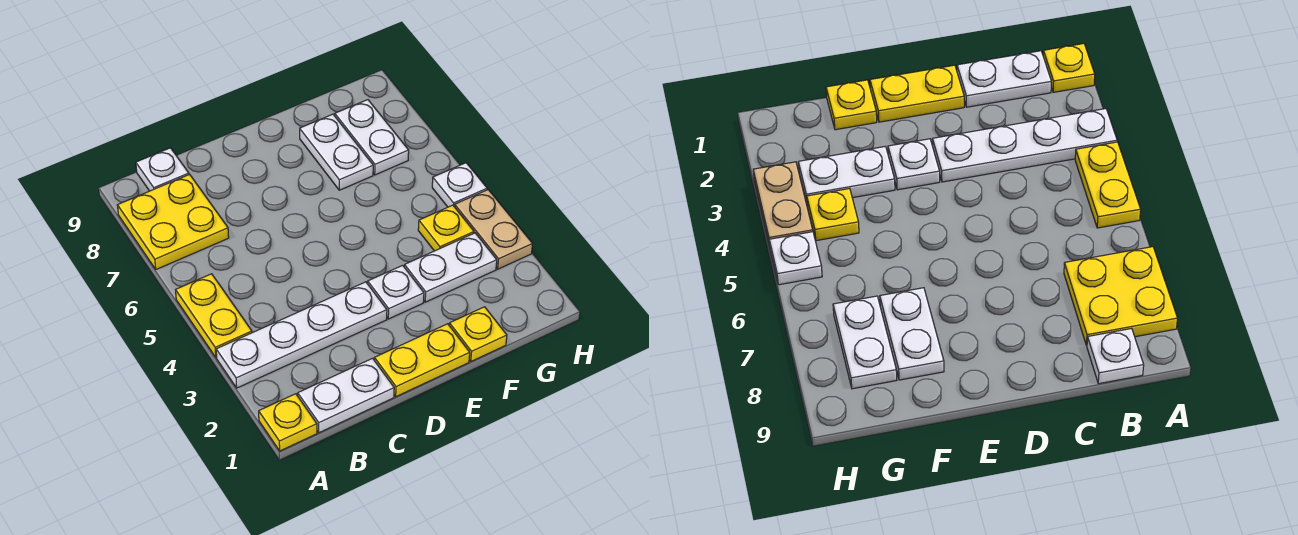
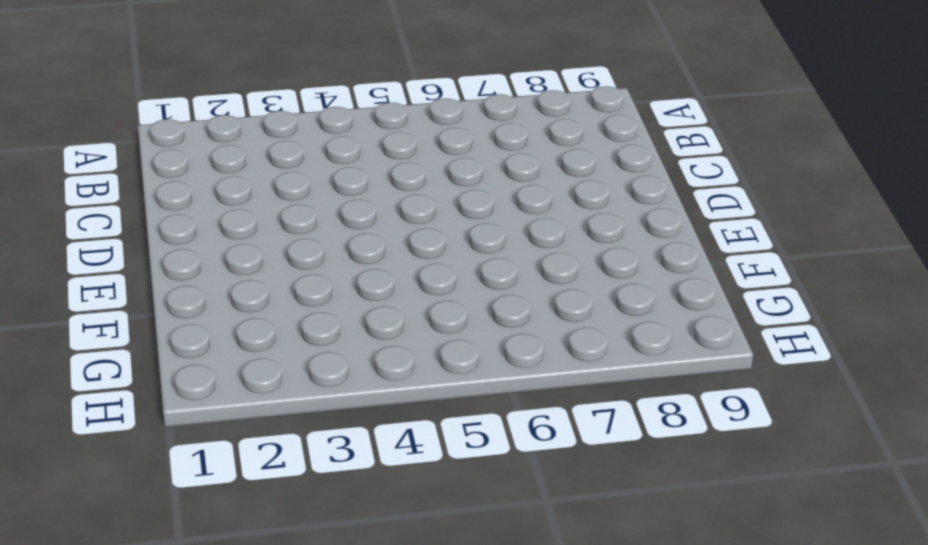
none -> yellow plate A1 level 1
none -> white plate A3:D3 level 1
none -> yellow plate A4:A5 level 1

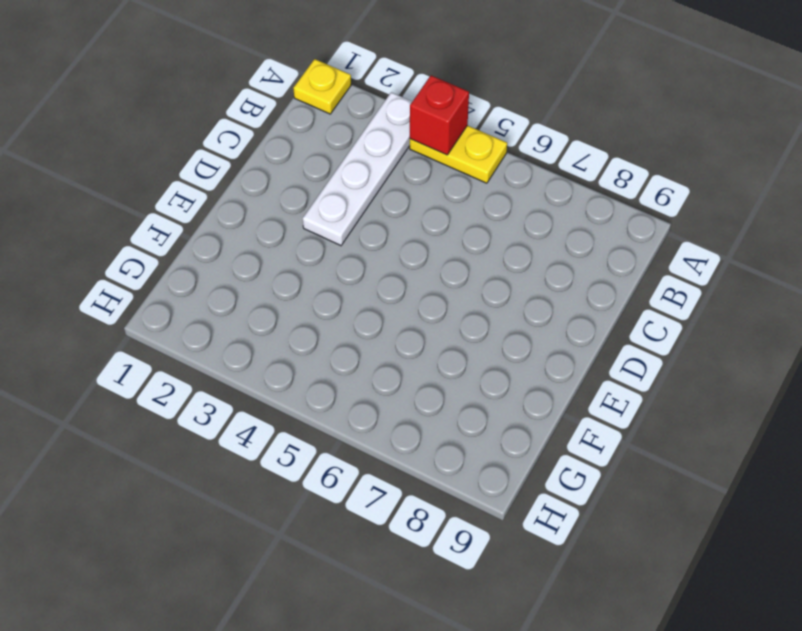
red brick A4 level 2 -> none
none -> yellow plate A7:B8 level 1
none -> white plate B1:C1 level 1
none -> white plate B9 level 1

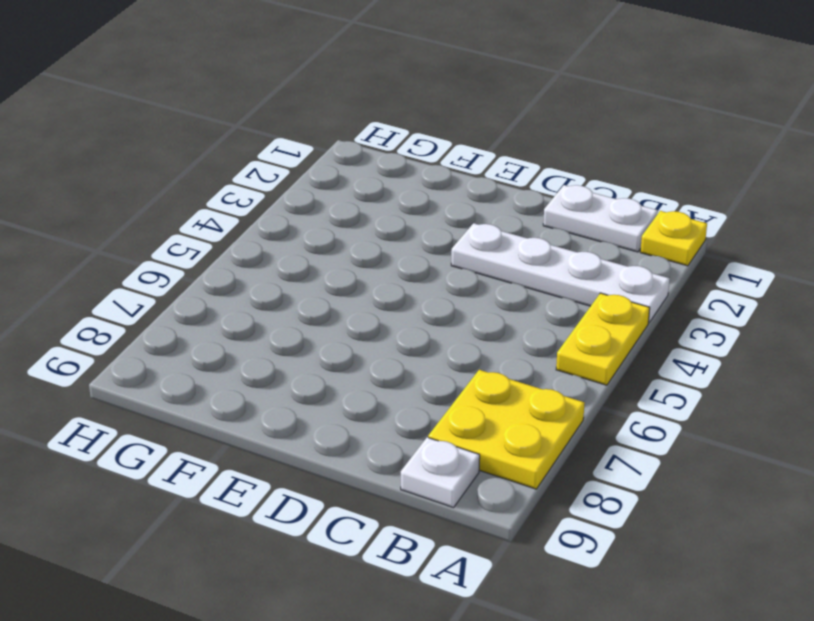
none -> yellow plate D1:E1 level 1
none -> white plate E3 level 1
none -> yellow plate F1 level 1

